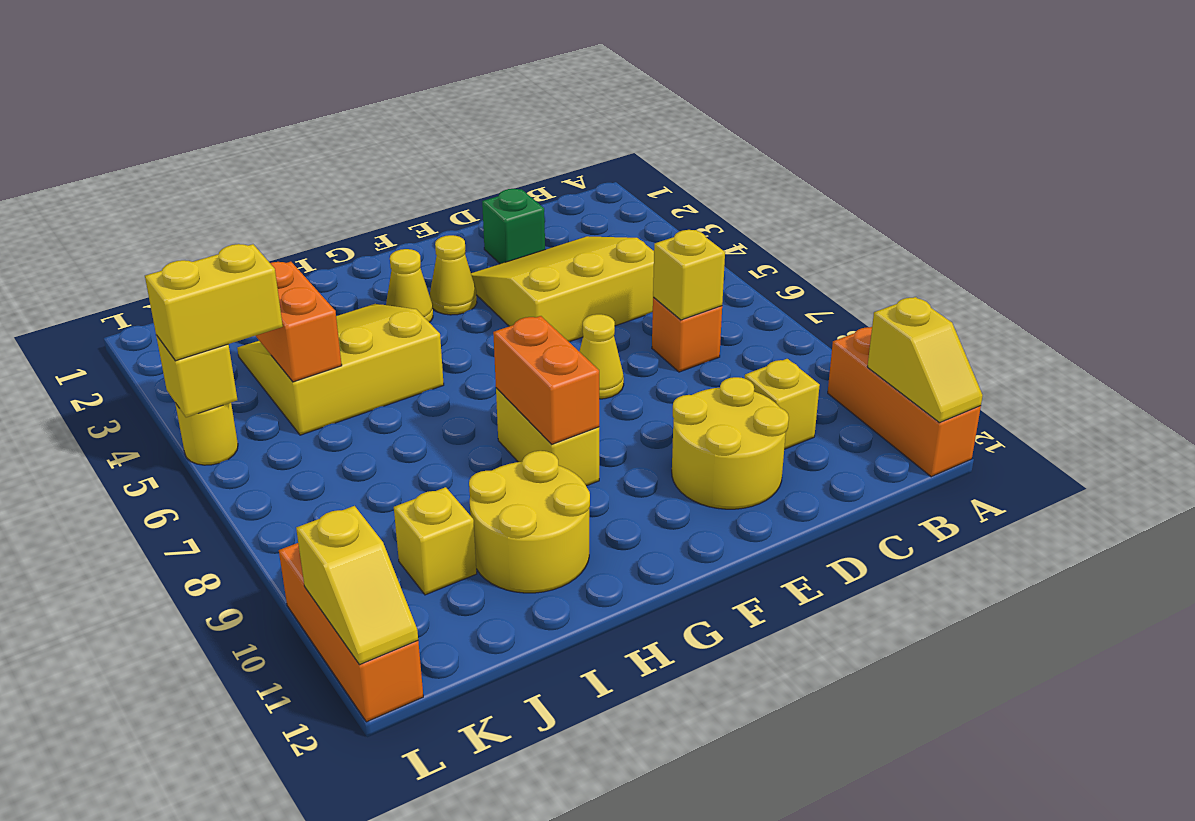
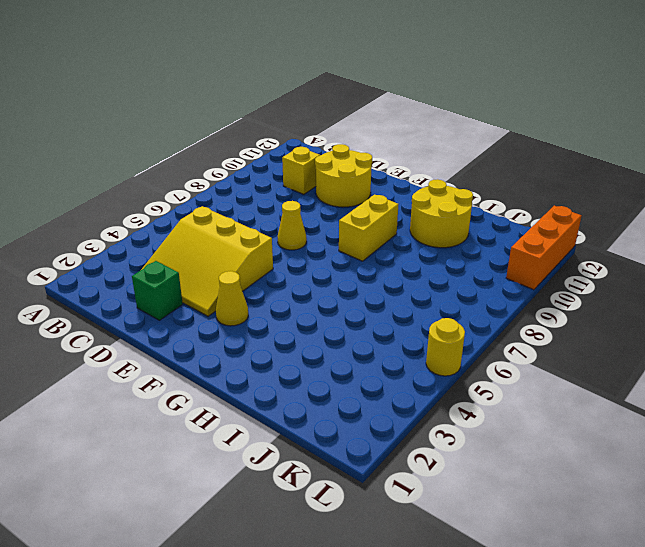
none -> orange brick A10:A12 level 1
none -> orange brick C7 level 1
none -> yellow cone G3 level 1

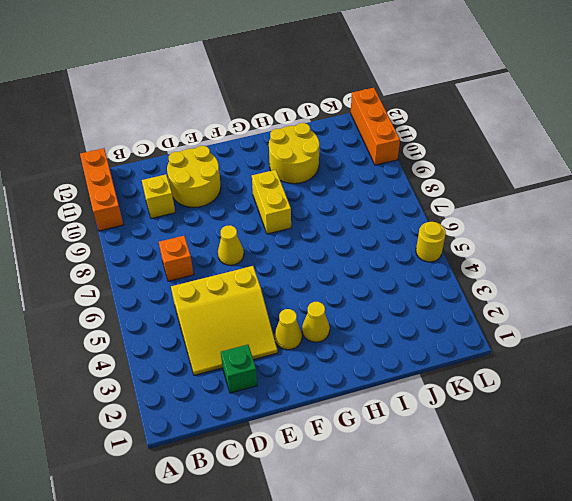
none -> yellow slope H3:J5 level 1 top 5
none -> yellow brick J10 level 1
none -> yellow slope A11:A12 level 2 top 11

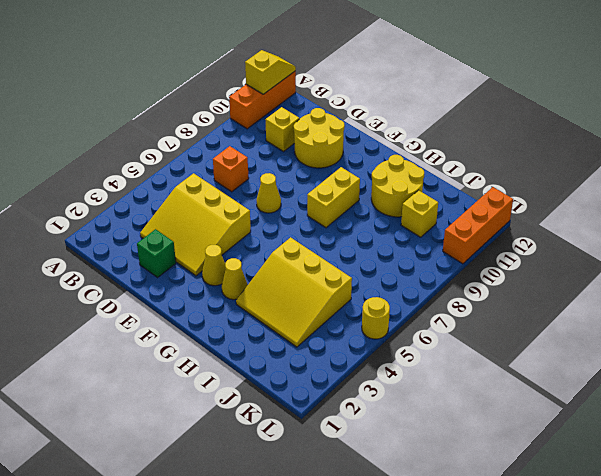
none -> yellow brick C7 level 2
none -> orange brick G8:G9 level 2
none -> orange brick J4:J5 level 2

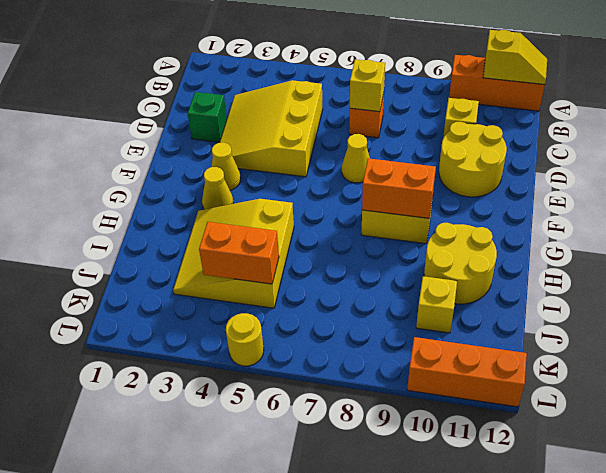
none -> yellow brick L5 level 2
none -> yellow slope L11:L12 level 2 top 11
none -> yellow brick K5:L5 level 3

